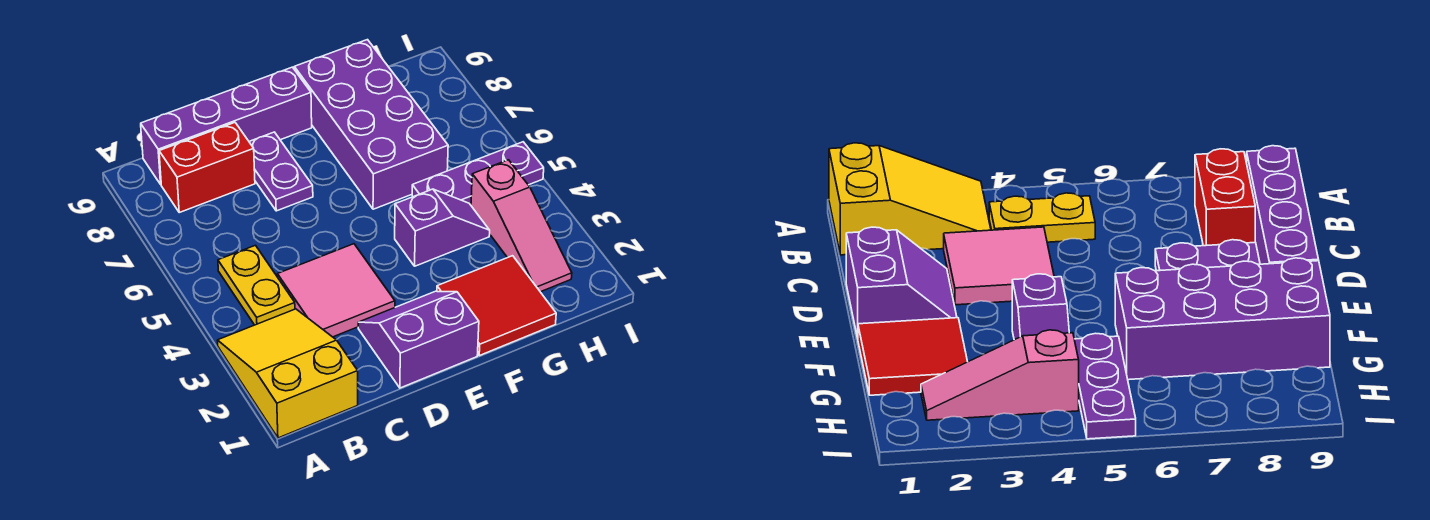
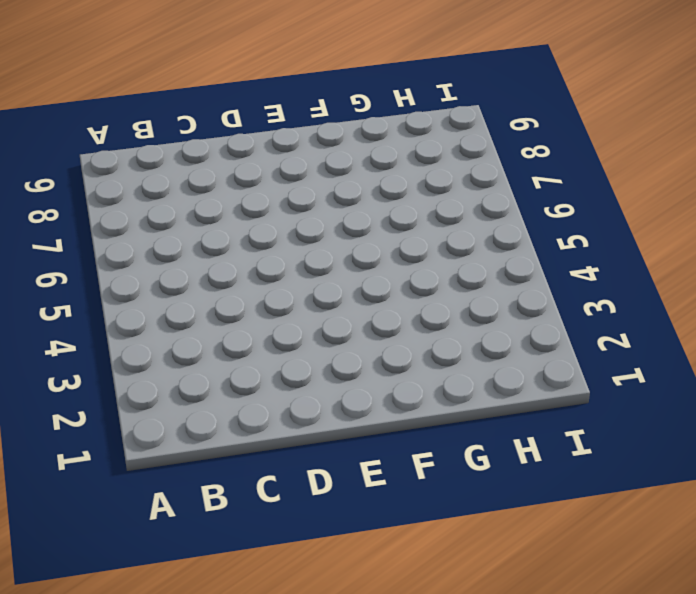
none -> yellow slope A1:B3 level 1 top 1
none -> yellow plate B4:B5 level 1
none -> red brick B8:C8 level 1

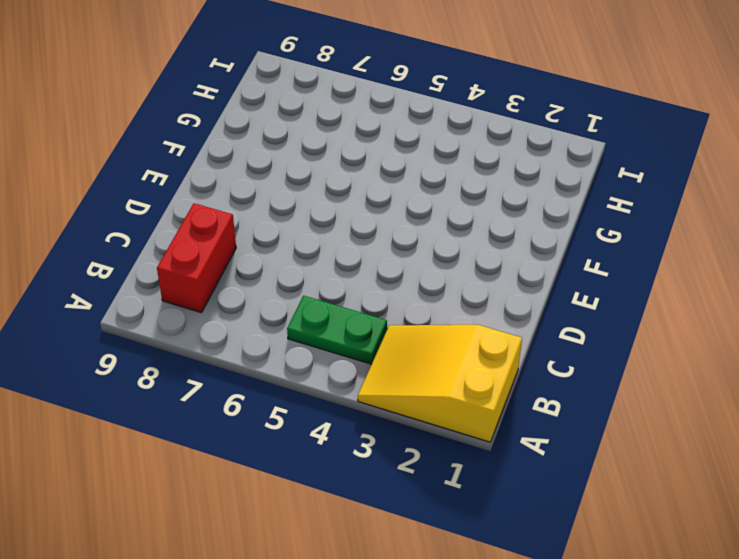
green plate B4:B5 level 1 -> yellow plate B4:B5 level 1
none -> purple brick B9:E9 level 1
none -> pink tile C3:D4 level 1
none -> purple slope D1:E2 level 1 top 1

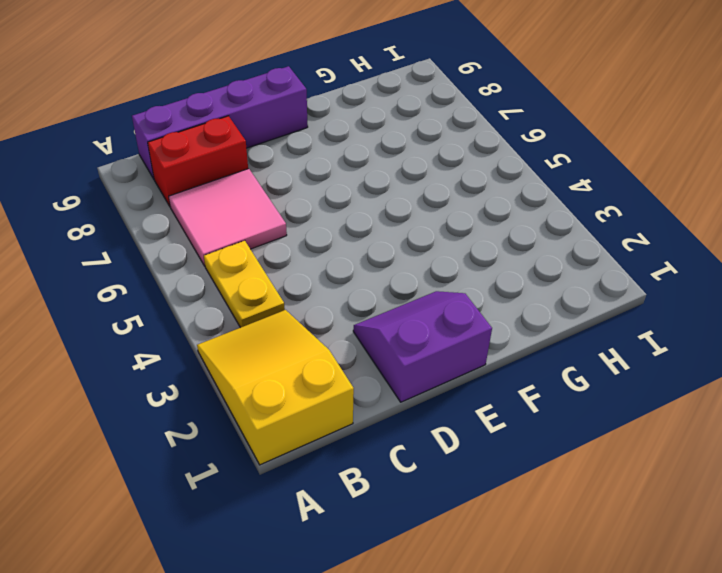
pink tile B6:C7 level 1 -> pink tile C3:D4 level 1
none -> purple plate D7:D8 level 1
none -> red tile F1:G2 level 1
none -> purple slope F4:G4 level 1 top F

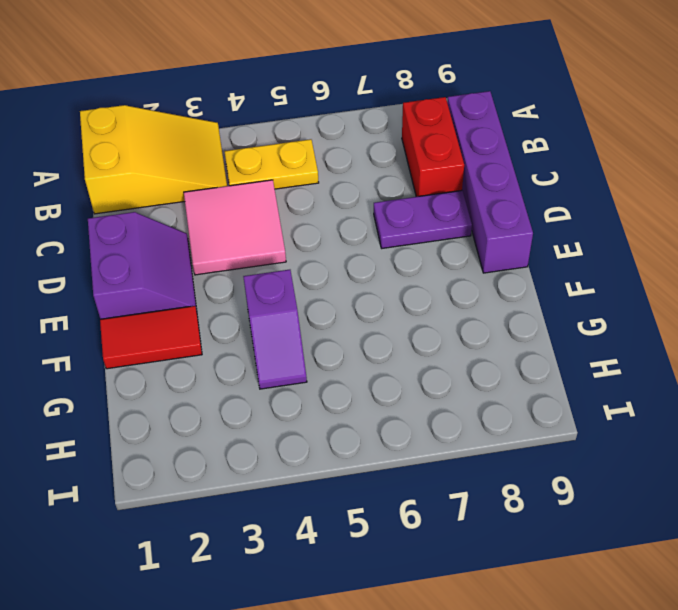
red tile F1:F2 level 1 -> red tile F1:G2 level 1
none -> purple brick F6:G9 level 1
none -> purple plate G5:I5 level 1
none -> pink slope H2:H4 level 1 top 4

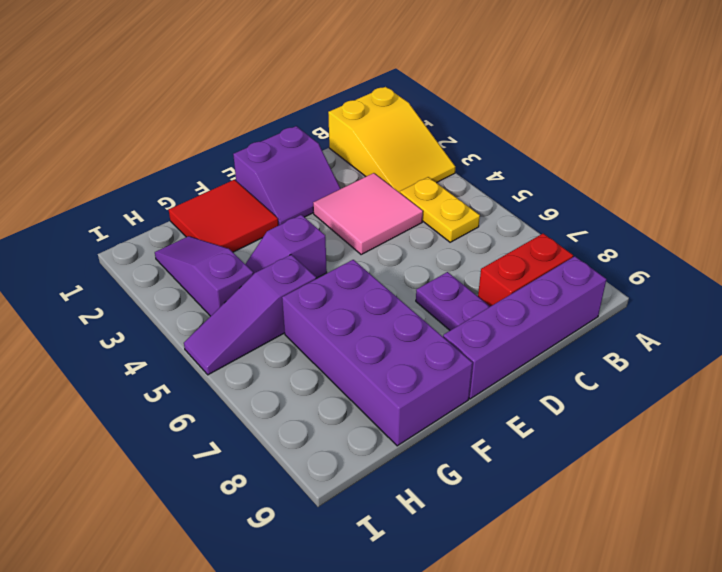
purple slope G5:I5 level 1 top G -> purple plate G5:I5 level 1
purple slope H2:H4 level 1 top 4 -> pink slope H2:H4 level 1 top 4

